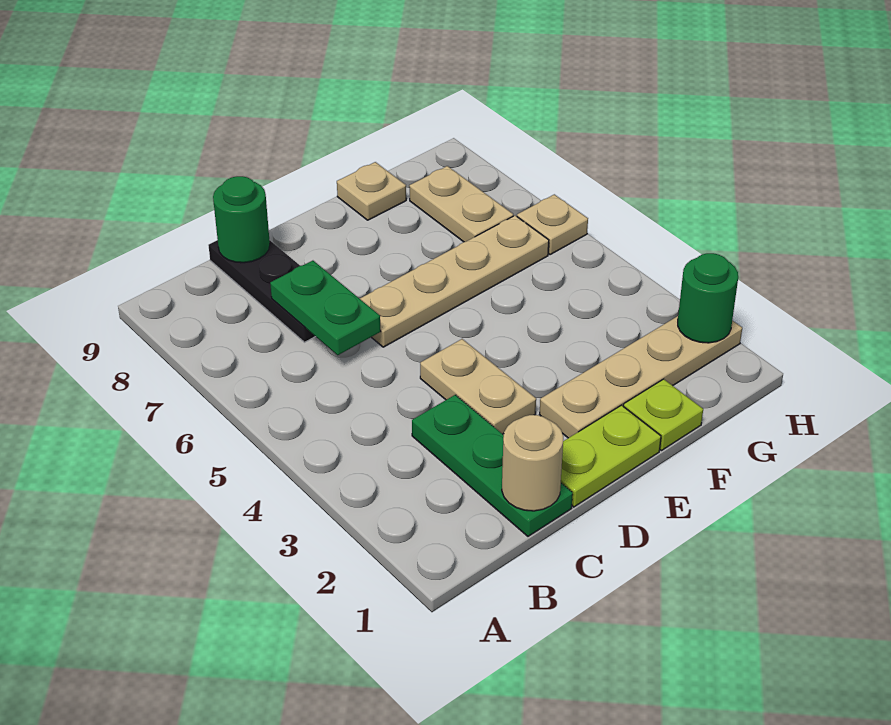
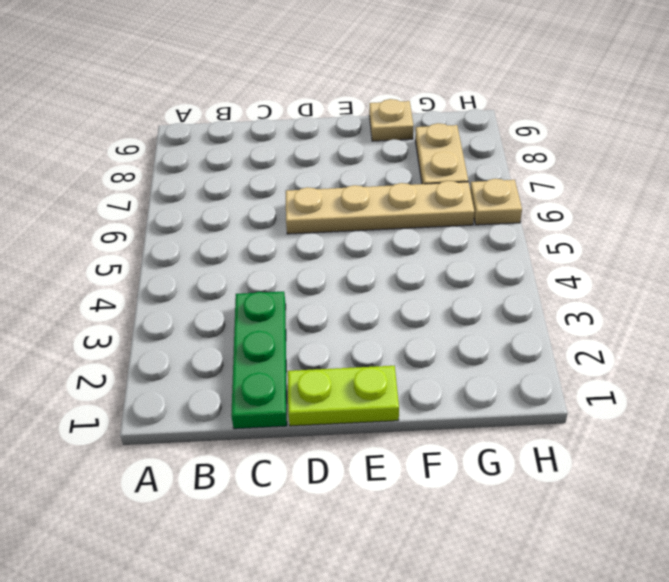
none -> black plate C7:C9 level 1
none -> tan plate D3:D4 level 1
none -> tan plate E2:H2 level 1

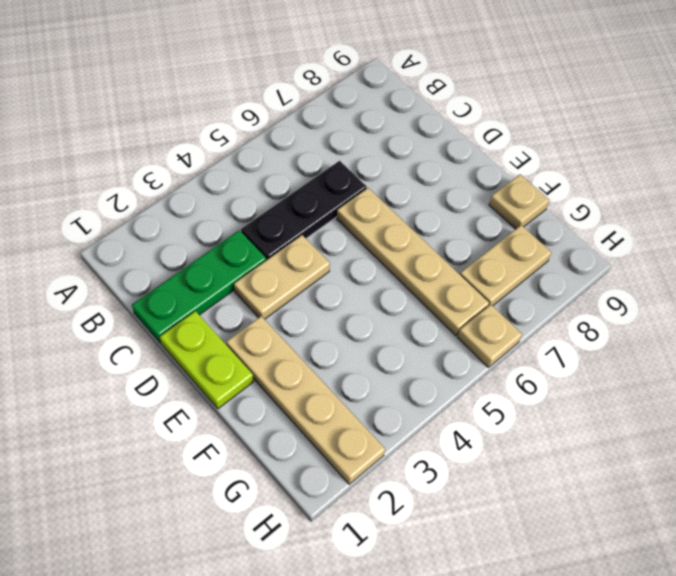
black plate C4:C6 level 1 -> black plate C7:C9 level 1
none -> lime plate F1 level 1
none -> tan round brick C1 level 2
none -> green plate C6:C7 level 2

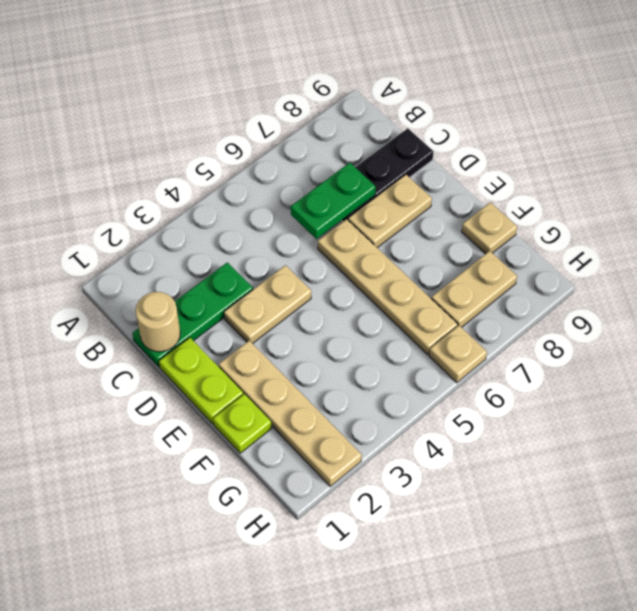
tan plate D7:D8 level 1 -> none
none -> green round brick C9 level 2
none -> green round brick H2 level 2

